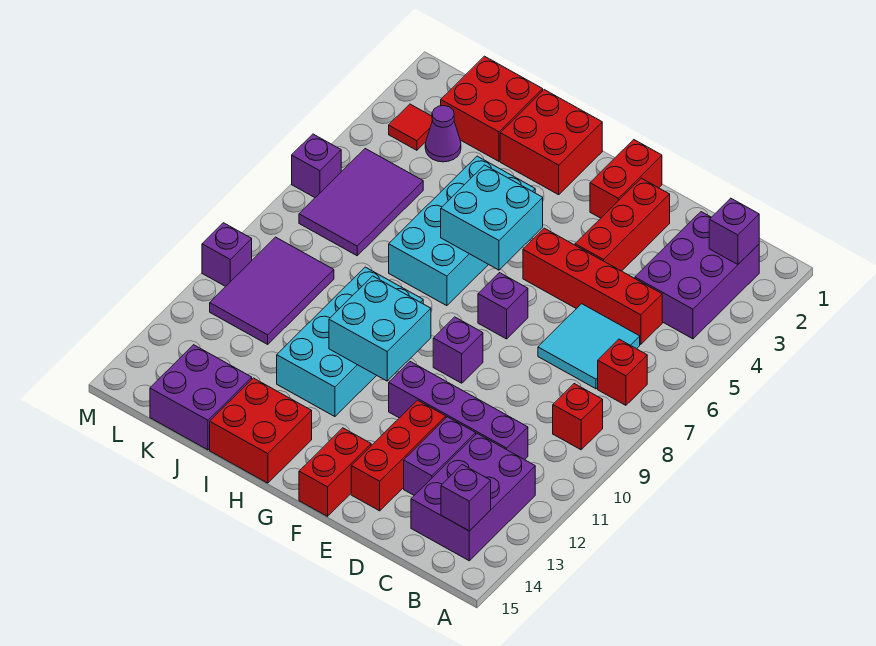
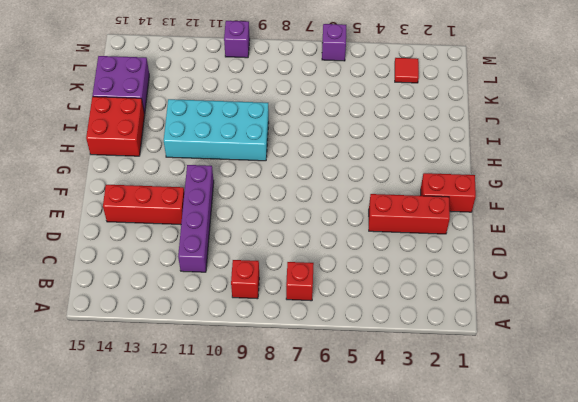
none -> purple brick B2:C4 level 1
none -> purple brick B12:C14 level 1
none -> red brick C5:F5 level 1
none -> cyan tile C6:D7 level 1

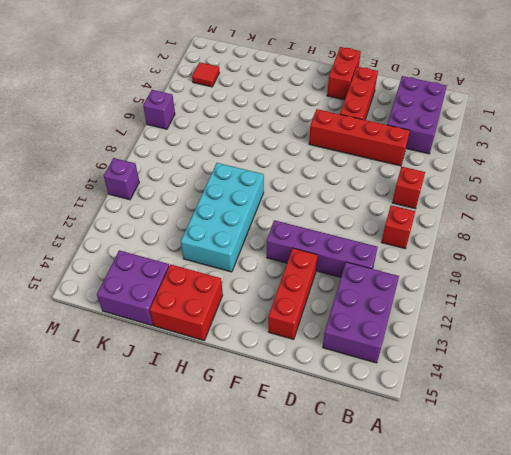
none -> cyan tile C6:D7 level 1
none -> purple brick D12:D13 level 1
none -> purple brick F7 level 1
none -> purple brick F9 level 1

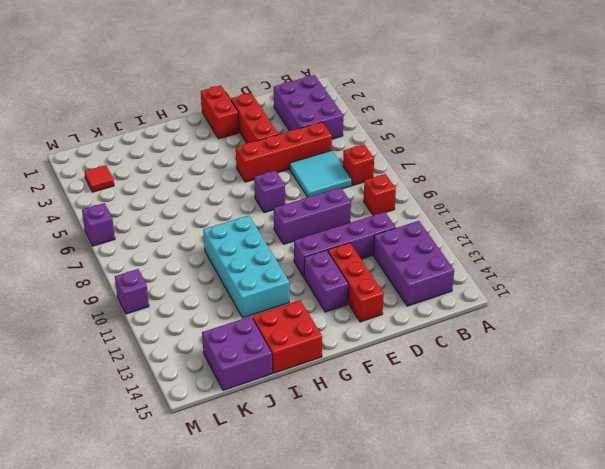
purple brick D9:F9 level 1 -> purple brick F9 level 1
purple brick F12:F13 level 1 -> purple brick D12:D13 level 1
none -> red brick F14:F15 level 1
none -> red brick H1:I2 level 1
none -> cyan brick H4:I7 level 1
none -> red brick J1:K2 level 1

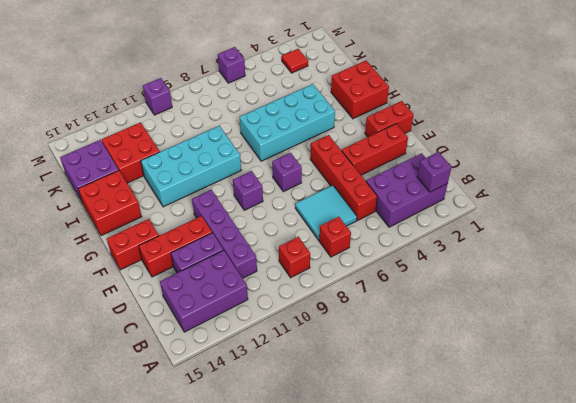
red brick J12:K13 level 1 -> red brick J1:K2 level 1
none -> purple cone K3 level 1
none -> purple tile K5:L7 level 1
none -> purple tile K9:L11 level 1
none -> purple brick B14 level 2

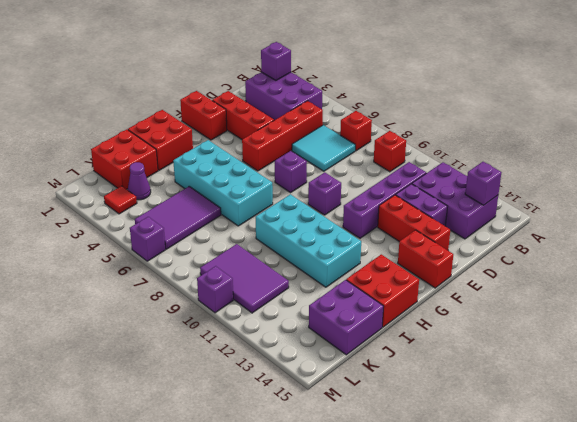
purple tile J5:L6 level 1 -> purple tile K5:L7 level 1
none -> cyan brick G5:H6 level 2
none -> cyan brick G10:H11 level 2

